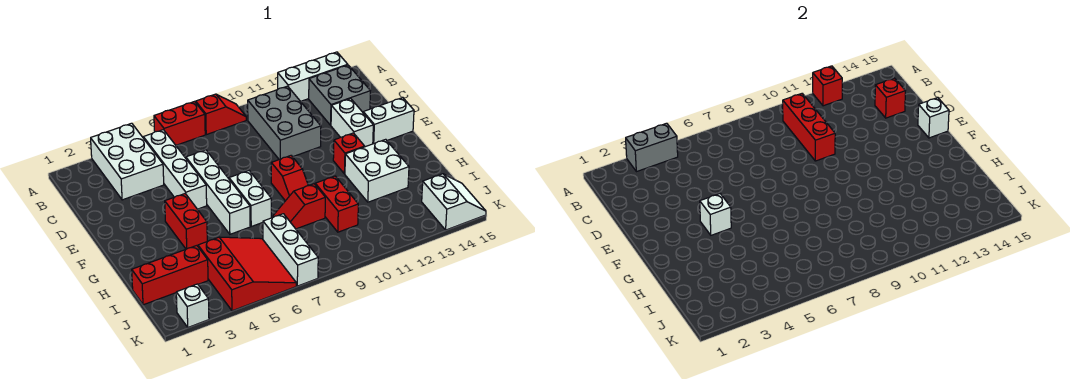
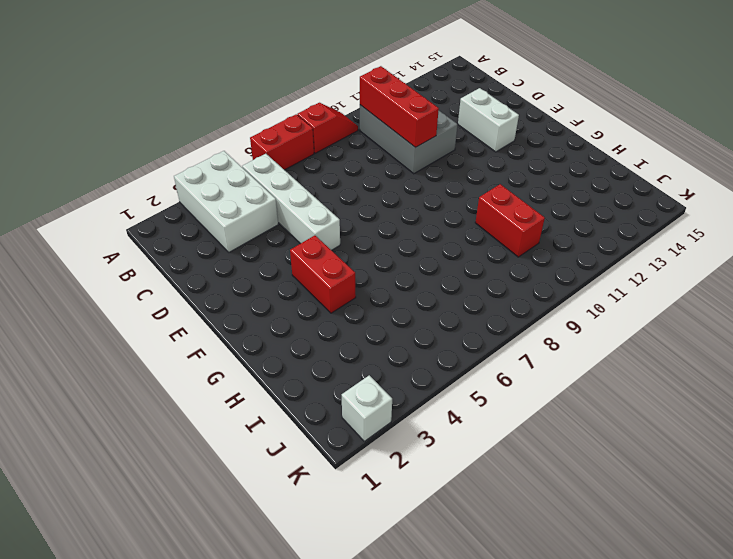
none -> white brick A12:A14 level 1
none -> grey brick B13:C14 level 1
none -> white brick D6:G6 level 1

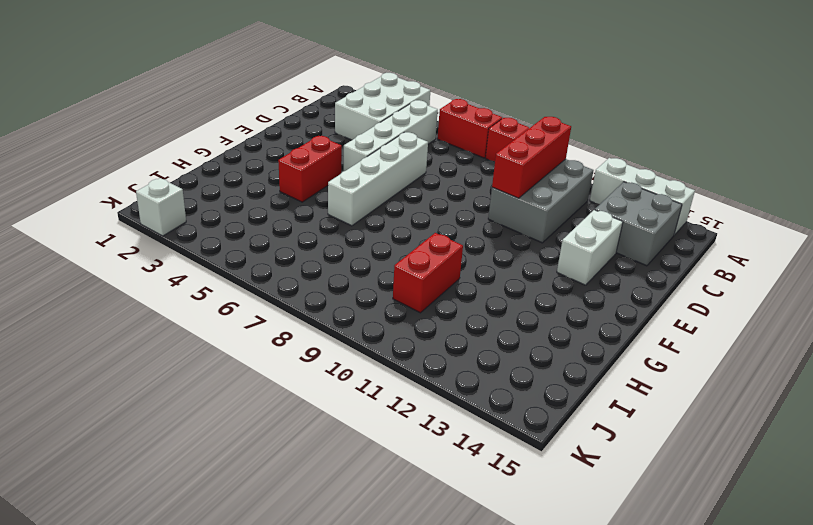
none -> white brick E14:E15 level 1
none -> white brick F7:G7 level 1
none -> red slope F9:G9 level 1 top F

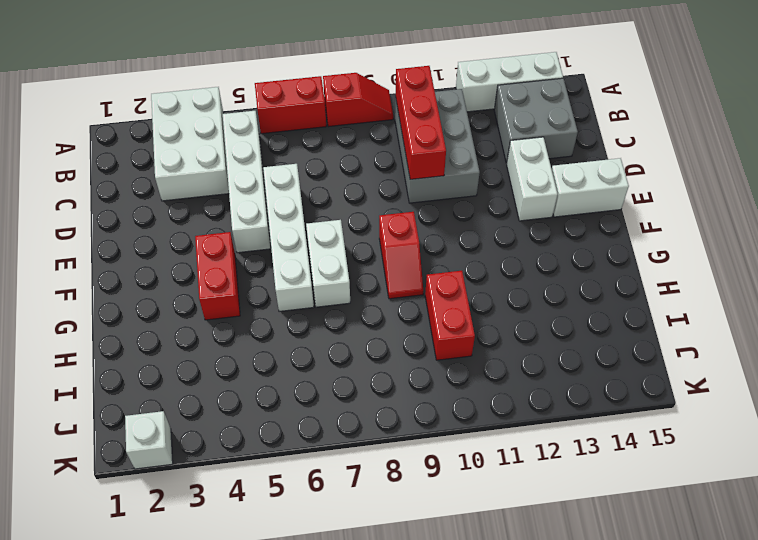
none -> red brick F12 level 1
none -> white brick G12:H13 level 1
none -> red slope H8:H9 level 1 top 9

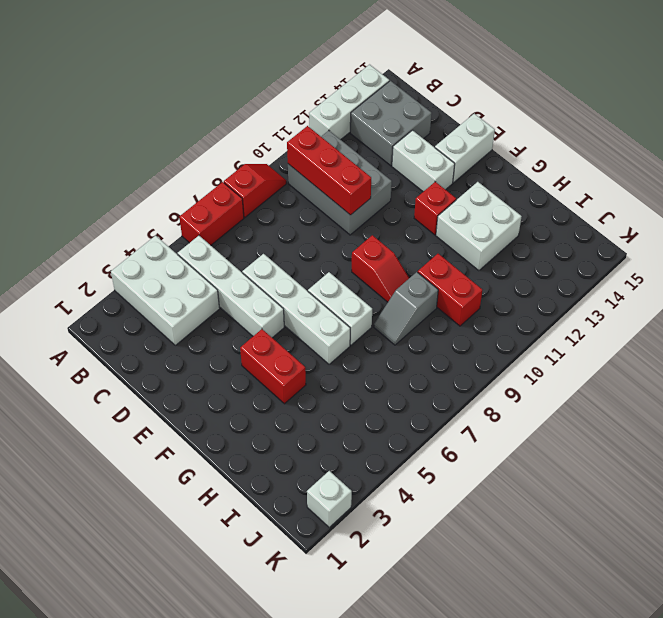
grey slope H8:H9 level 1 top 9 -> red slope H8:H9 level 1 top 9
none -> red brick I1:I3 level 1
none -> red slope I4:K6 level 1 top 4
none -> white brick I7:K7 level 1

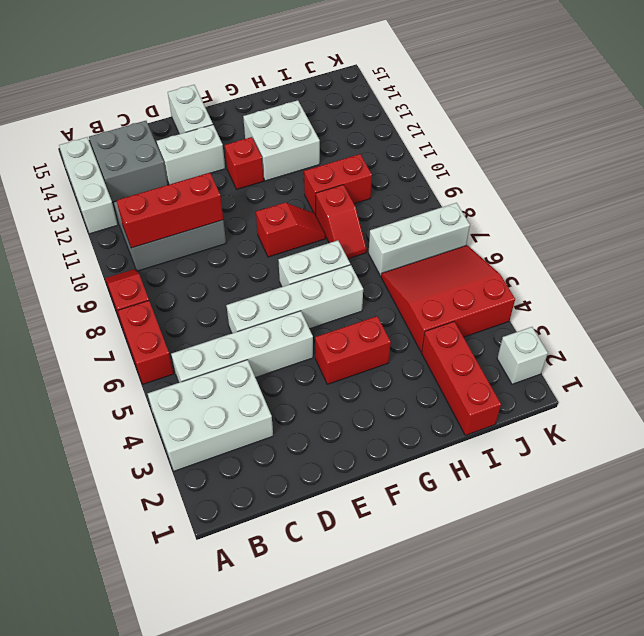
none -> white slope J14:K15 level 1 top 14
none -> grey brick A3:A4 level 2
none -> red brick A12 level 2

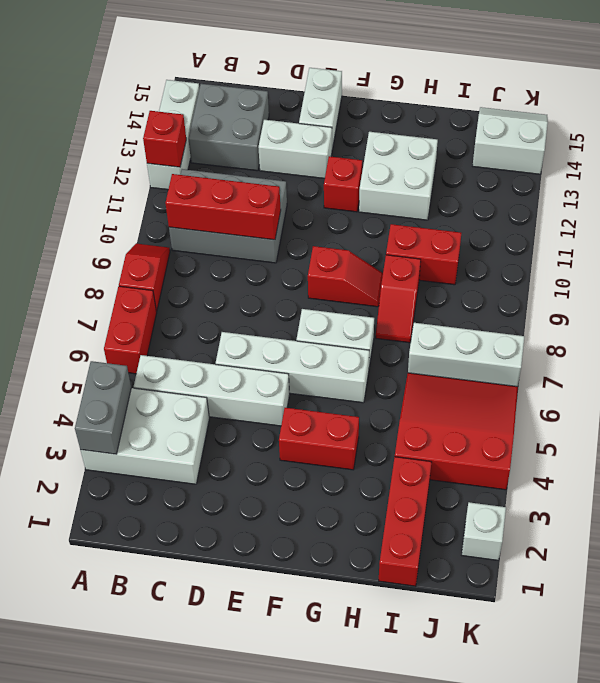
none -> red brick C14 level 2
none -> white brick E15 level 2
none -> white brick F4 level 2

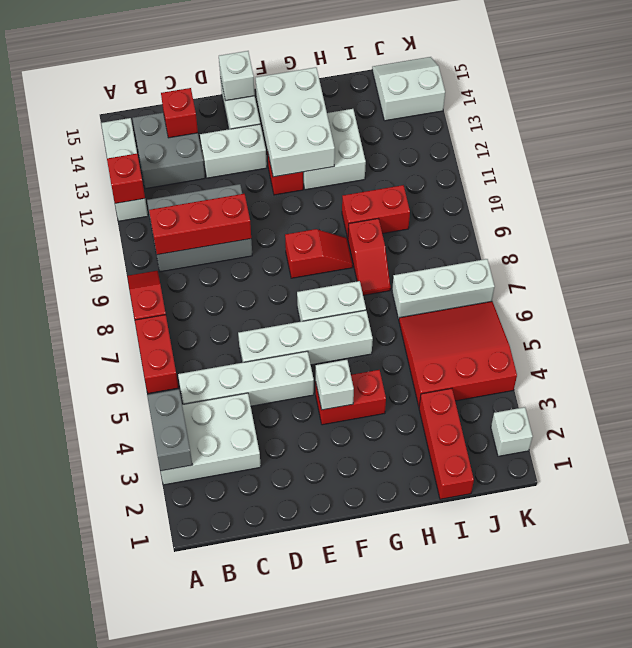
white brick F12:G14 level 2 -> none

